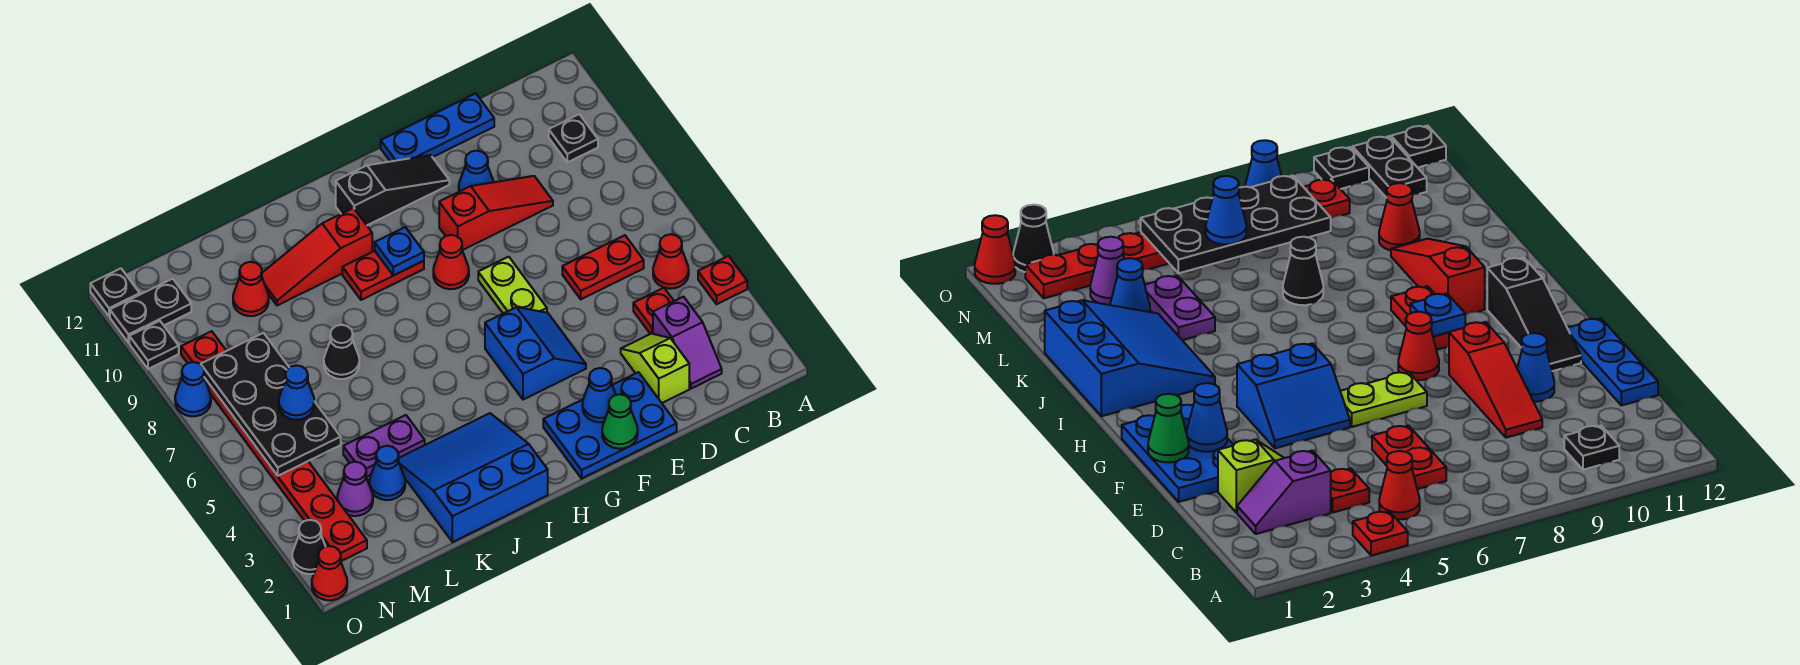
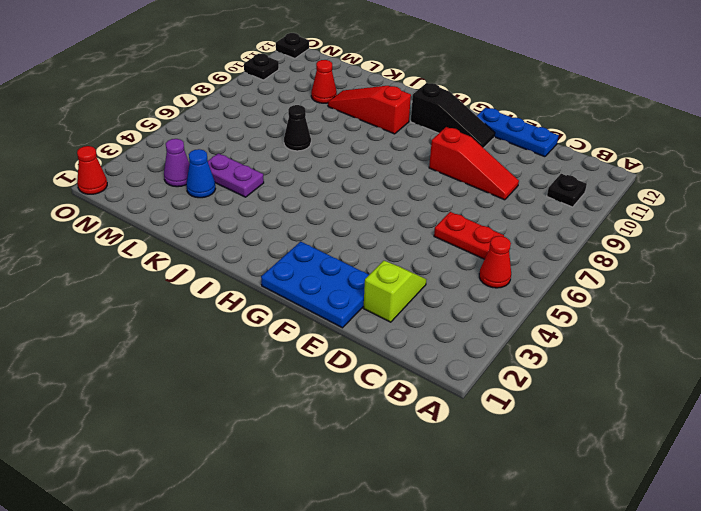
none -> red plate A4 level 1
none -> purple slope C2:C3 level 1 top 3
none -> red plate C4 level 1
none -> blue cone E10 level 1

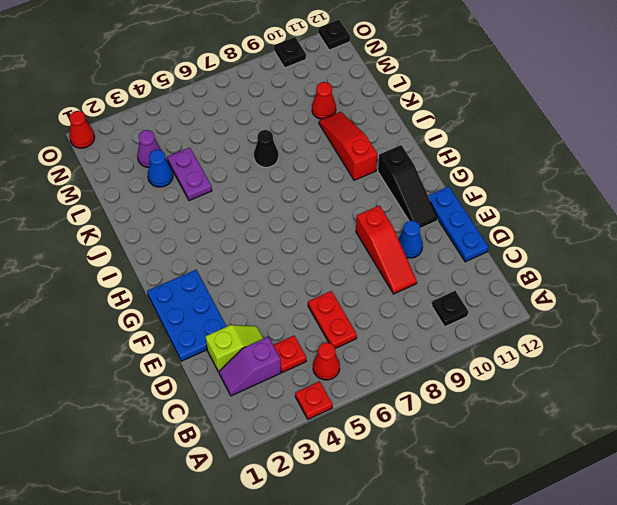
none -> blue slope F4:G5 level 1 top G
none -> lime plate F6:F7 level 1
none -> red cone G8 level 1
none -> red plate H9:I9 level 1

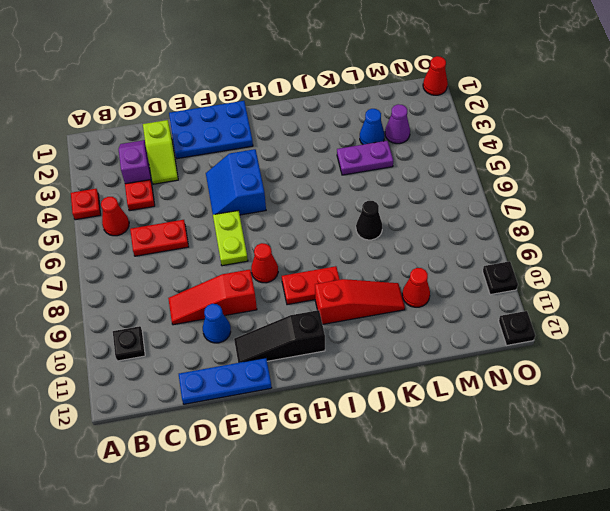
none -> blue slope I1:K3 level 1 top 1
none -> red plate N2:N9 level 1
none -> black plate N11:O11 level 1
none -> black cone O2 level 1

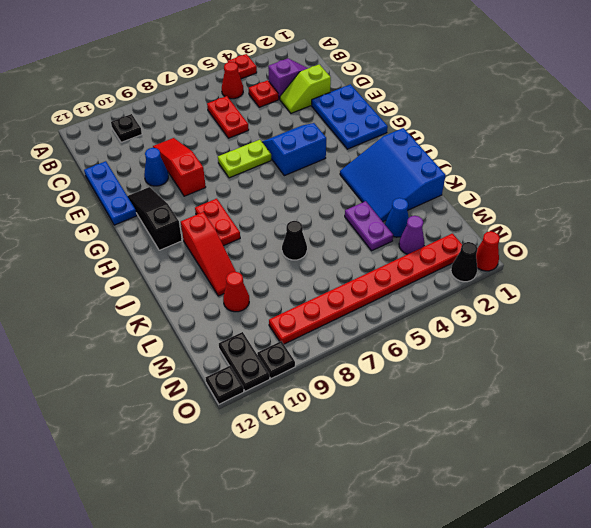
none -> red cone G8 level 1
none -> blue cone O8 level 1
none -> green cone F1 level 2
none -> blue cone F2 level 2

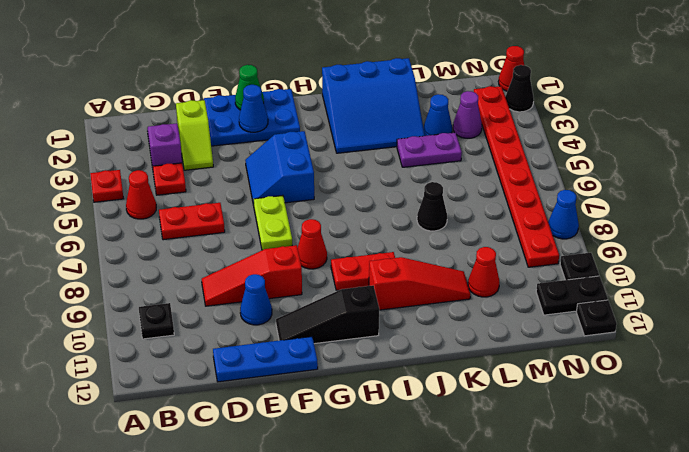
none -> blue plate H9 level 2
none -> black plate M5:N8 level 2
none -> blue cone M6 level 3

